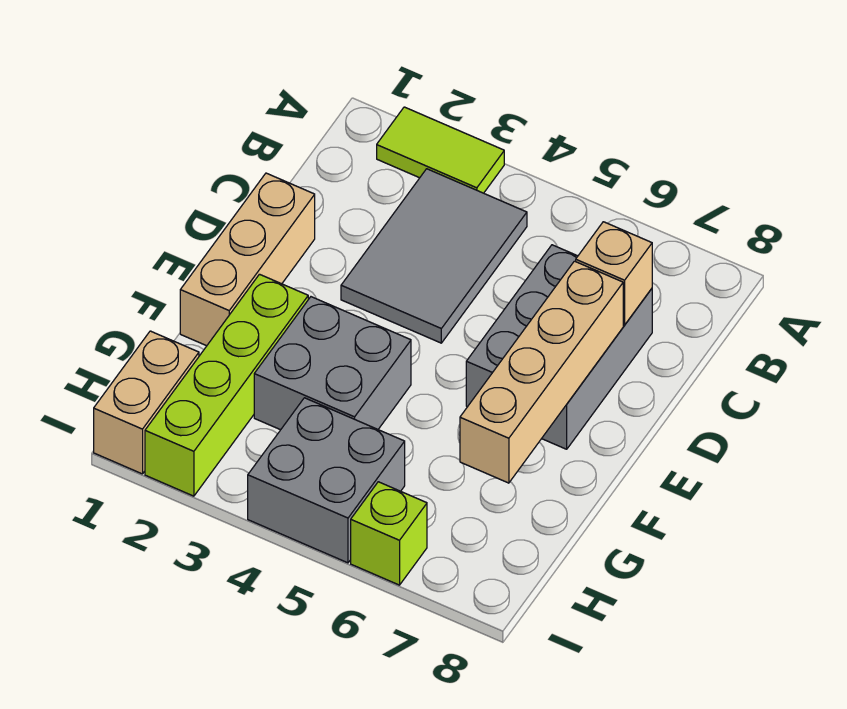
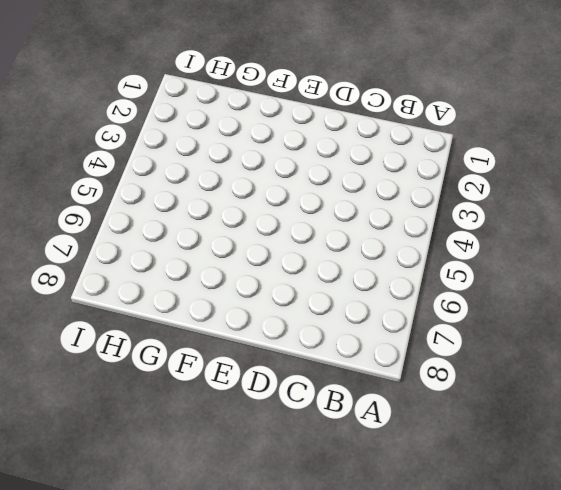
none -> lime tile A2:A3 level 1
none -> grey tile B3:D4 level 1

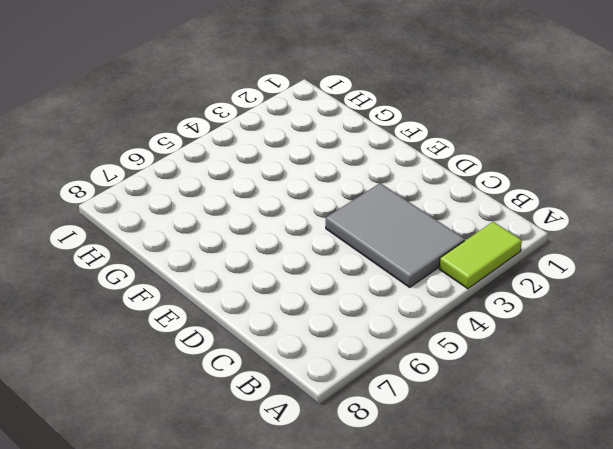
none -> grey brick C6:E7 level 1
none -> tan brick D1:F1 level 1

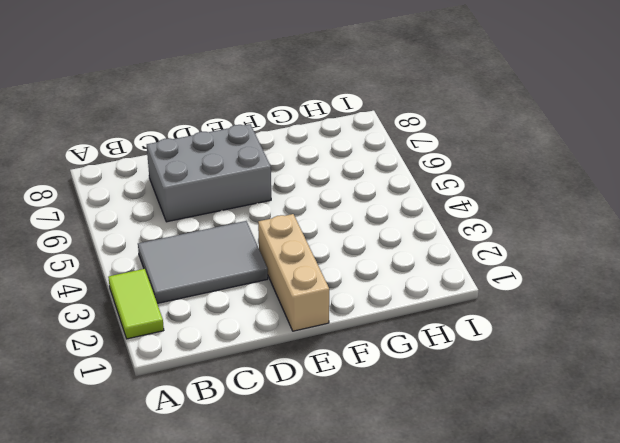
tan brick E1:E3 level 1 -> tan brick D1:F1 level 1
none -> lime brick F2:I2 level 1
none -> grey brick F3:G4 level 1

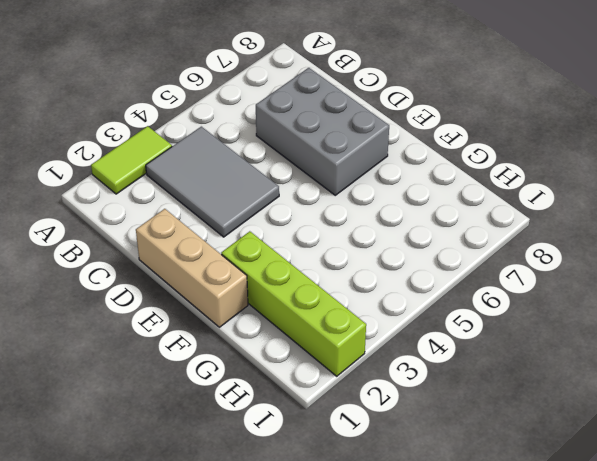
none -> grey brick F3:G4 level 1
none -> tan brick H1:I1 level 1

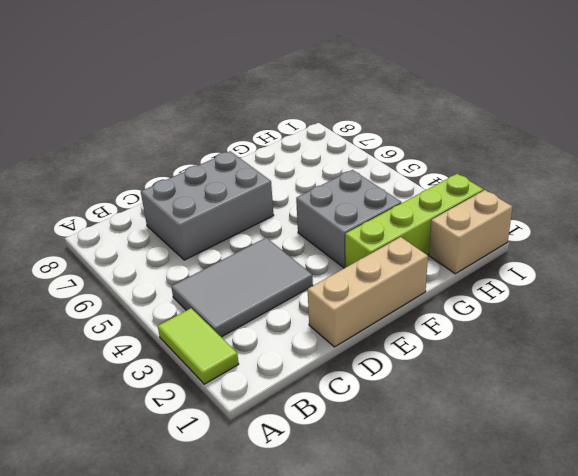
none -> grey brick H4:I5 level 1
none -> lime brick I6 level 1

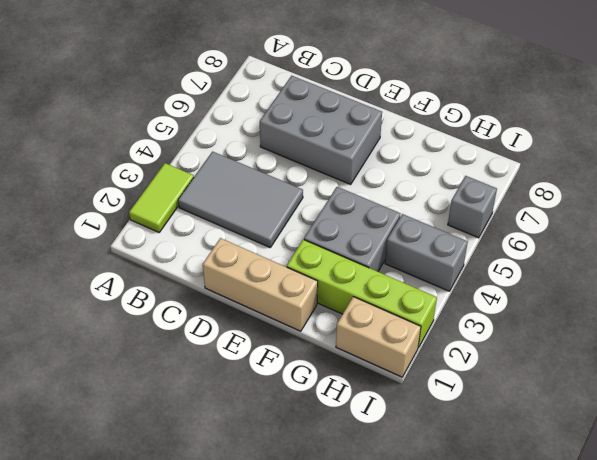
grey brick H4:I4 level 1 -> grey brick H4:I5 level 1
grey brick I6 level 1 -> lime brick I6 level 1
none -> tan brick C7 level 2
none -> tan brick D7:G7 level 2

